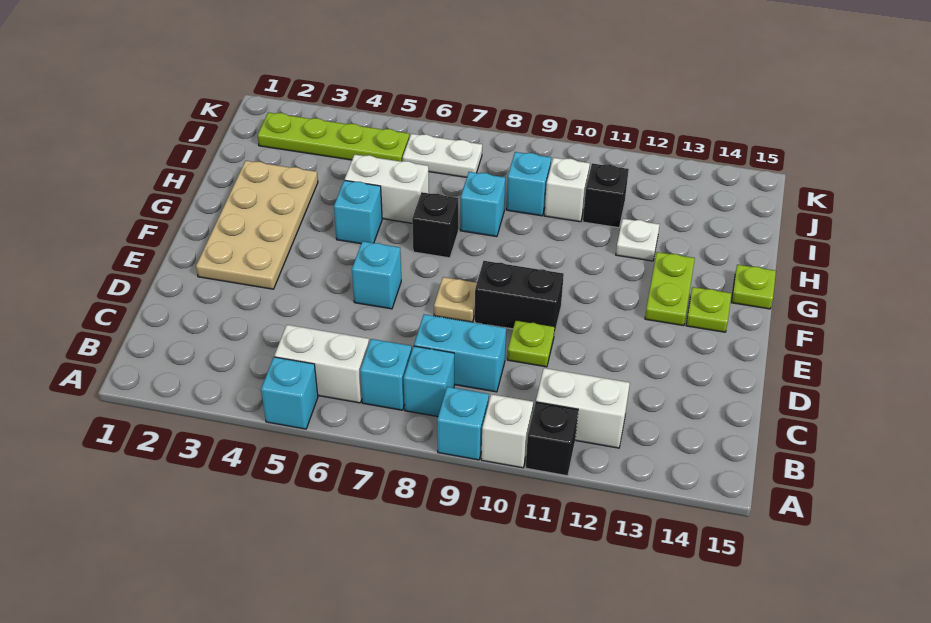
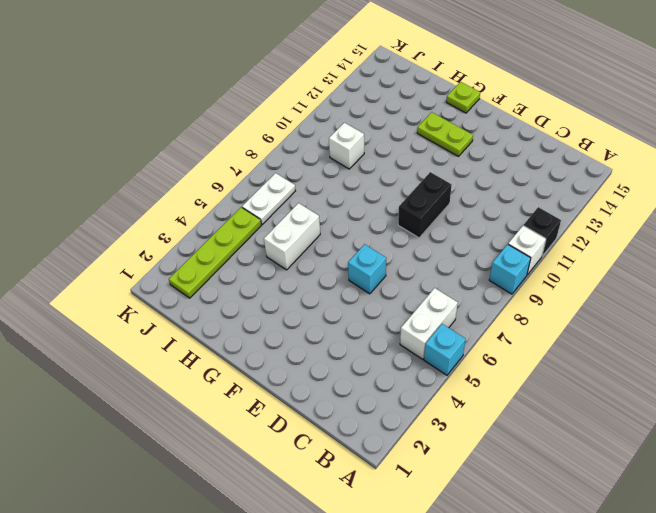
none -> cyan brick B7 level 1
none -> cyan brick B8 level 1
none -> white brick B11:B12 level 1

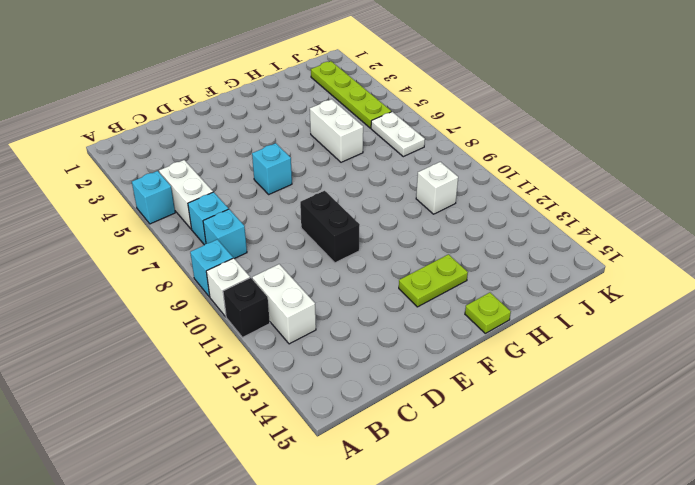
none -> cyan brick C8:C9 level 1
none -> lime plate D10 level 1
none -> tan plate E2:H3 level 1

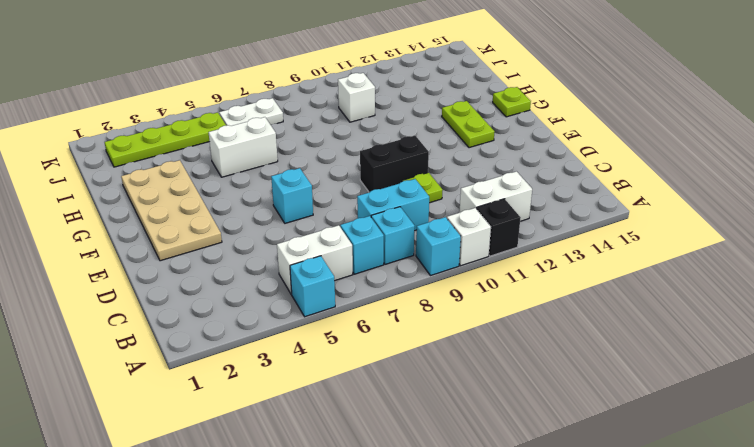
none -> tan plate E8 level 1
none -> lime plate F14 level 1
none -> cyan brick G5 level 1

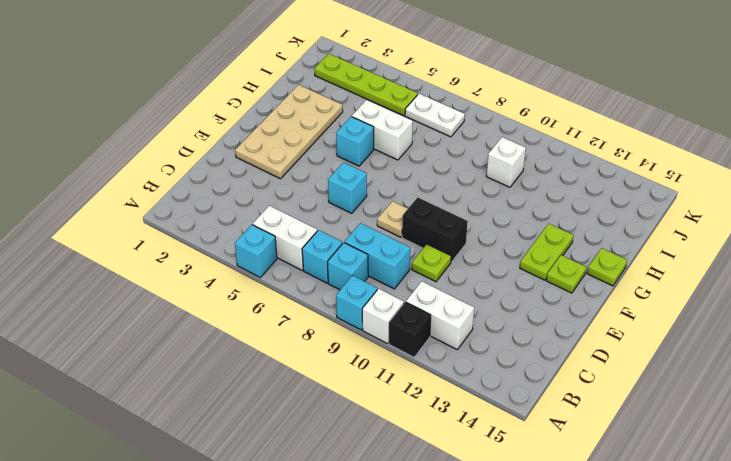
none -> black brick G7 level 1
none -> cyan brick H8 level 1
none -> white plate H12 level 1

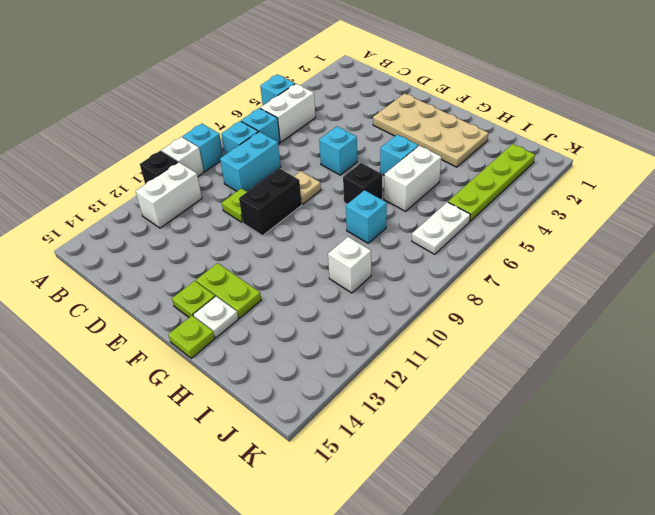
white plate G14 level 1 -> white plate H12 level 1
none -> cyan brick I9 level 1
none -> black brick I11 level 1

